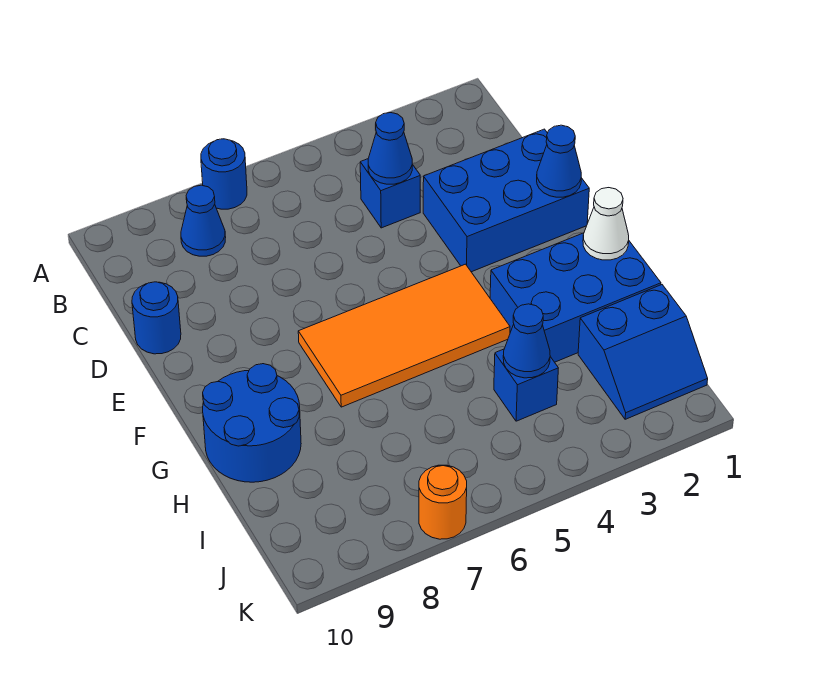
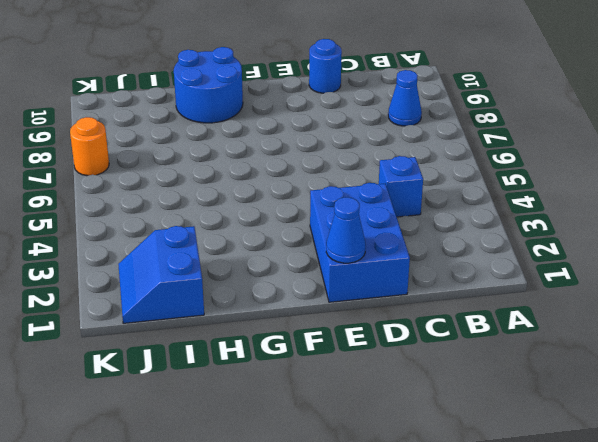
none -> blue round brick A7 level 1
none -> orange tile F4:G7 level 1
none -> blue brick G1:H3 level 1

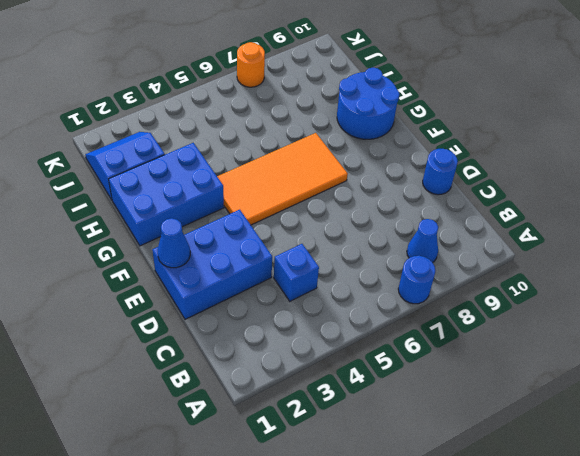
none -> blue brick I4 level 1
none -> blue cone C4 level 2
none -> white cone G1 level 2

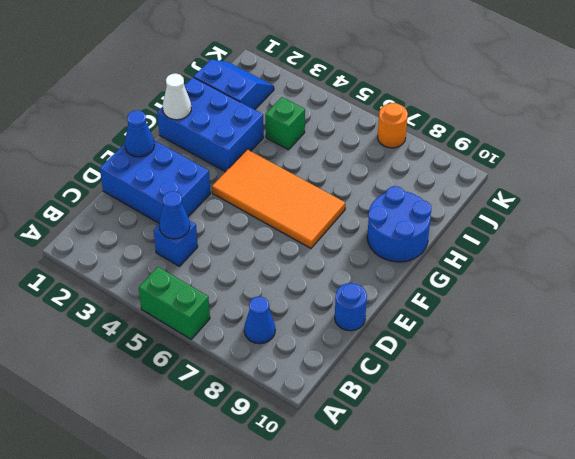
green brick A5:A6 level 1 -> none
green brick I4 level 1 -> blue brick I4 level 1
none -> blue round brick A7 level 1
none -> blue cone I4 level 2

